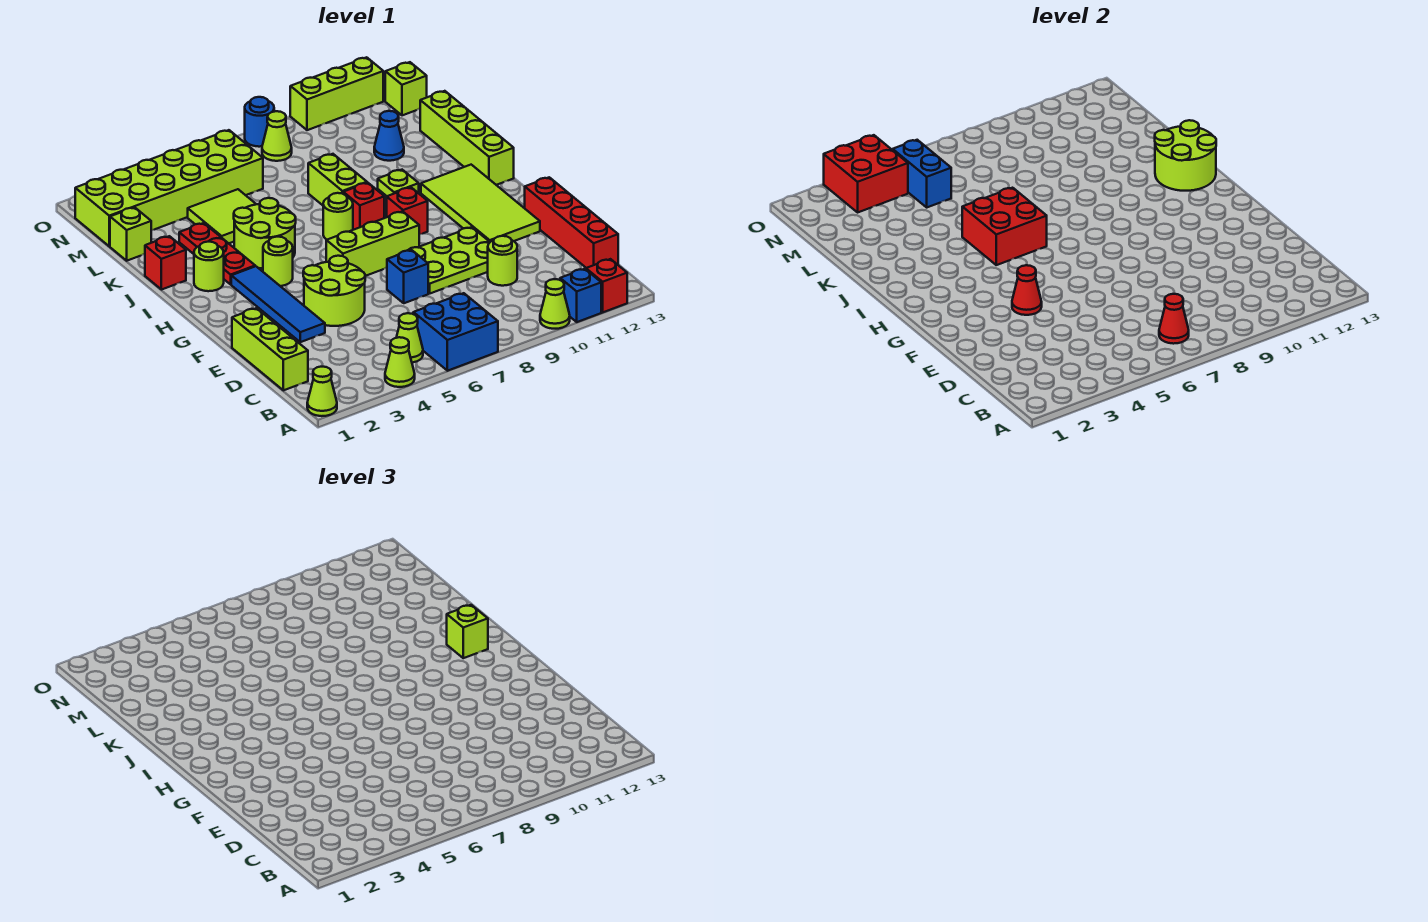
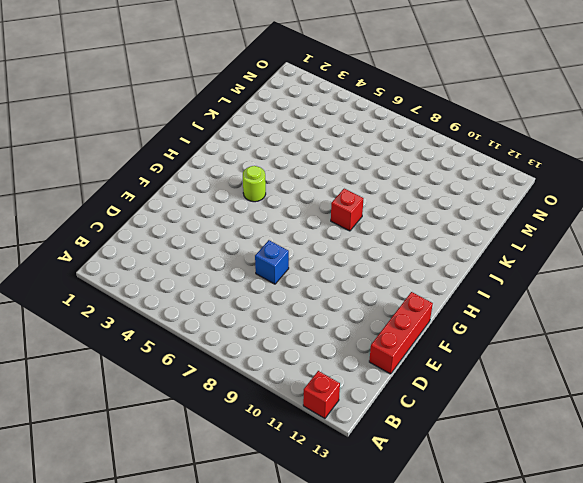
red brick D13:F13 level 1 -> red brick C13:F13 level 1
none -> lime cone A1 level 1
none -> lime cone A4 level 1
none -> blue brick A6:B7 level 1
none -> lime cone A10 level 1

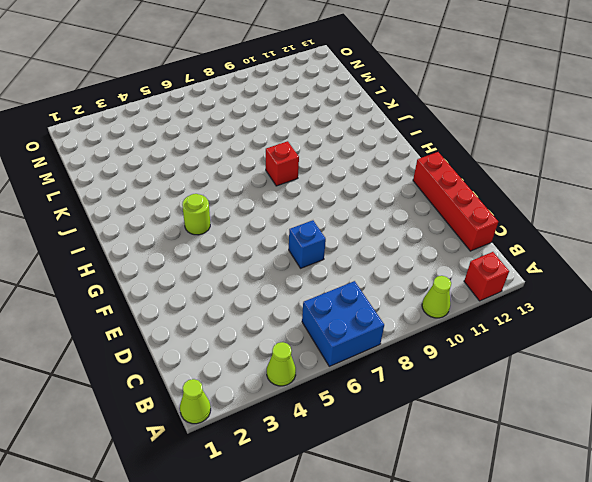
none -> blue brick A11 level 1
none -> lime cone B5 level 1
none -> lime brick C1:E1 level 1
none -> lime round brick D10 level 1

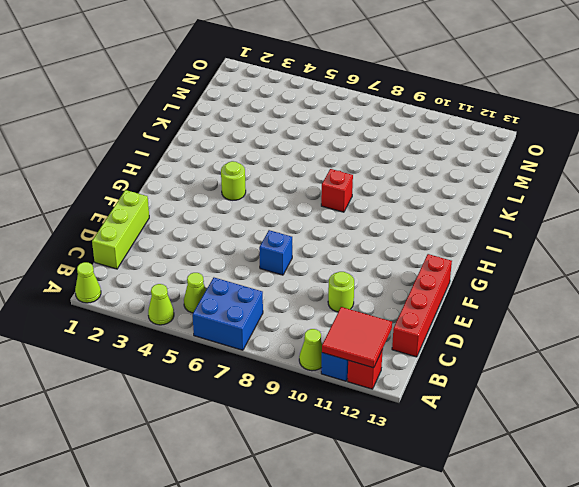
red tile A11:B12 level 2 -> none
none -> blue tile E3:H3 level 1
none -> lime round brick E4:F5 level 1
none -> lime plate E8:F10 level 1
none -> lime tile F11:I12 level 1

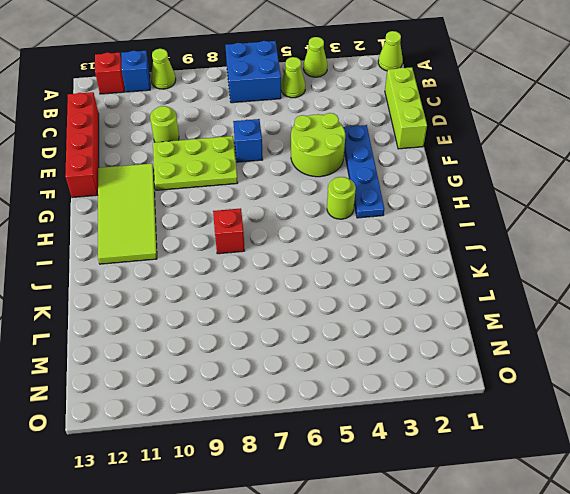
blue plate E3:H3 level 1 -> blue tile E3:H3 level 1
none -> lime brick G6:G8 level 1
none -> red brick H9 level 1
none -> lime round brick I2 level 1
none -> red plate I3:K3 level 1

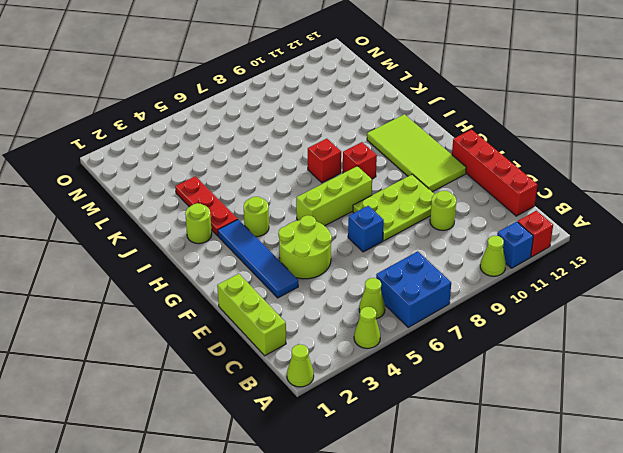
none -> lime round brick I4:J5 level 1
none -> lime round brick I7 level 1
none -> lime brick I13:L13 level 1
none -> red brick J1 level 1

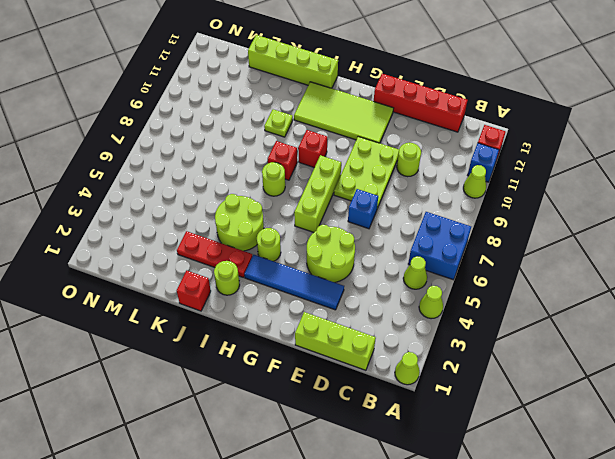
none -> lime brick J8:K8 level 1
none -> lime tile K4:L5 level 1
none -> lime brick L1 level 1
none -> blue cone L11 level 1

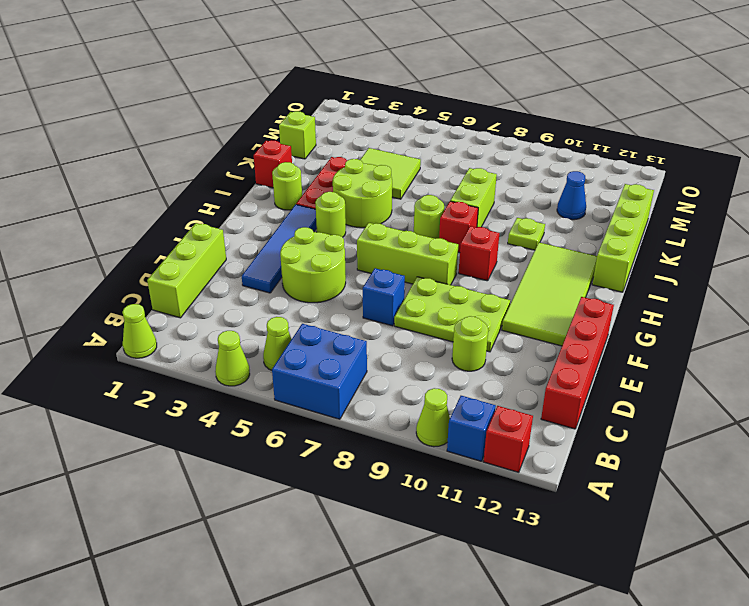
none -> lime brick M1:N6 level 1
none -> lime cone N8 level 1
none -> lime brick N13 level 1
none -> blue round brick O8 level 1

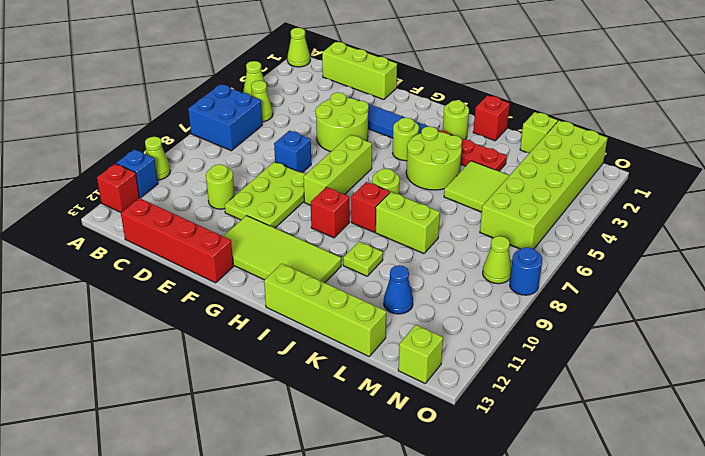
none -> lime brick O10:O12 level 1
none -> red cone B7 level 2
none -> red cone F4 level 2
none -> red brick I5:J6 level 2

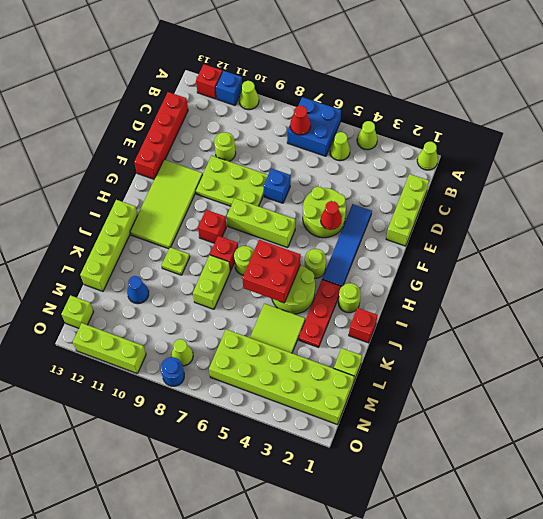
none -> lime round brick I12:J13 level 2
none -> blue brick M5:N5 level 2
none -> red brick N3:O4 level 2
none -> lime brick I12 level 3

